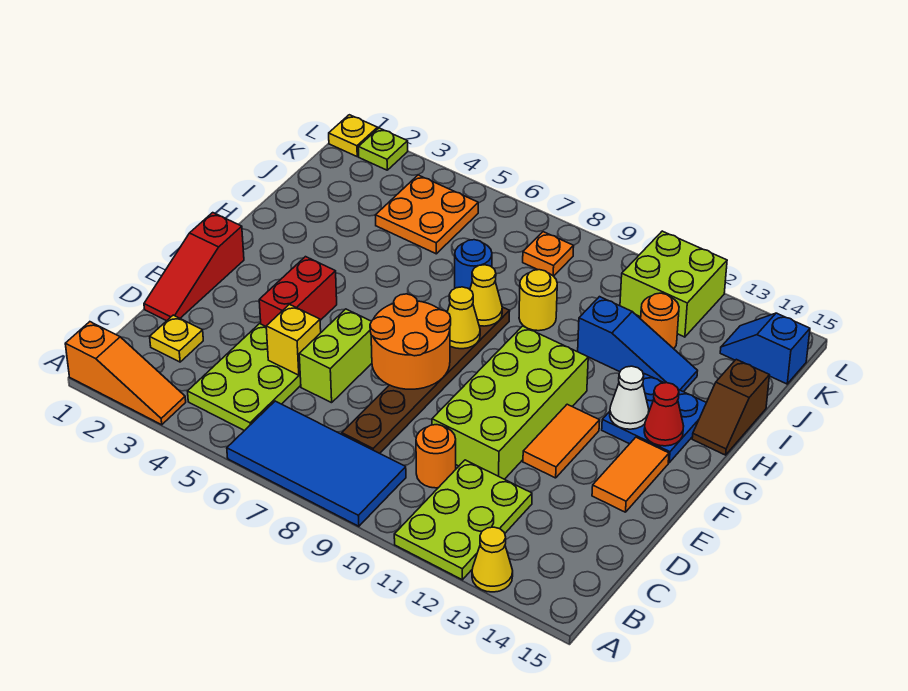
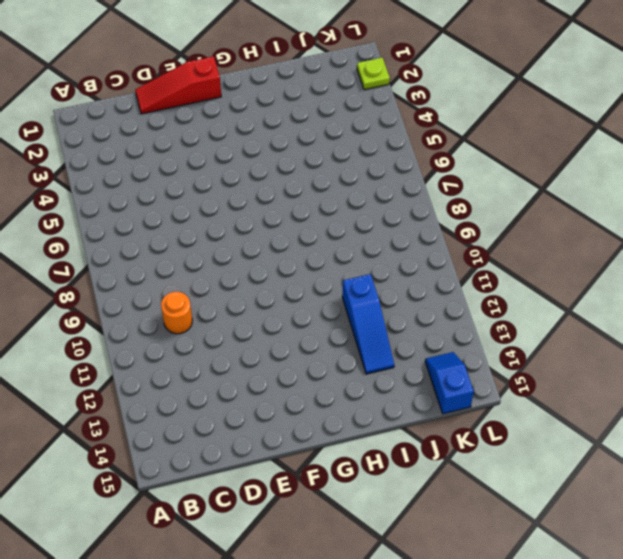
none -> orange slope A1:A3 level 1 top 1
none -> blue tile A6:B9 level 1
none -> lime plate A11:C12 level 1
none -> yellow cone A13 level 1

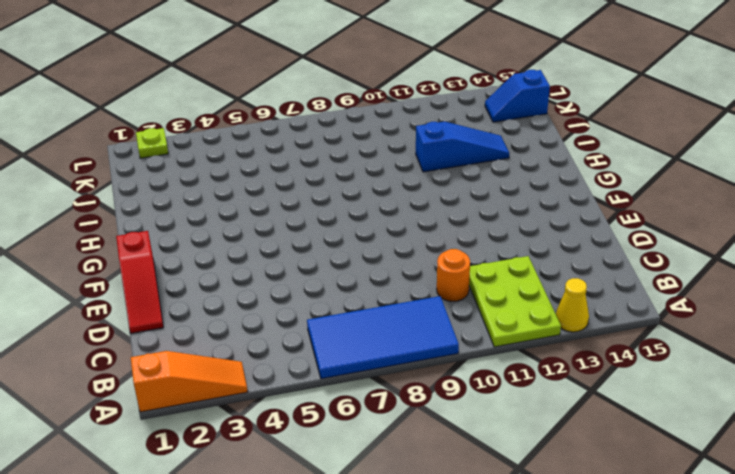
none -> lime plate B4:D5 level 1
none -> yellow plate C2 level 1
none -> brown plate C8:H8 level 1
none -> lime brick D6:E6 level 1

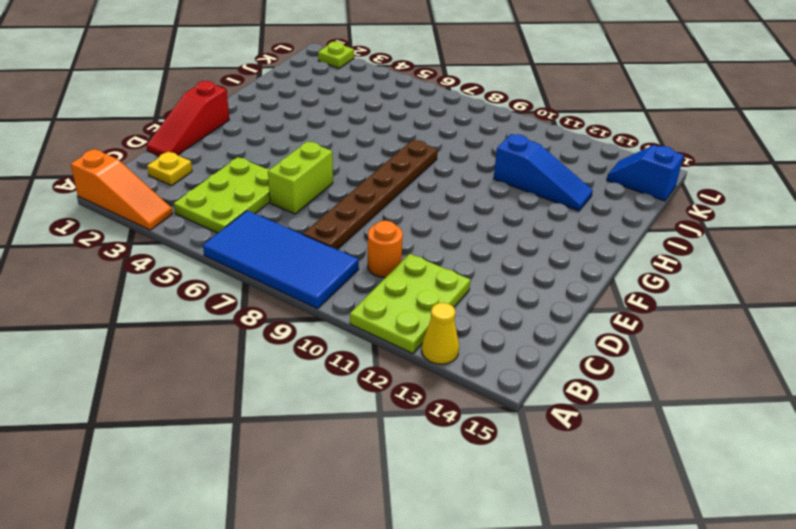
none -> lime brick D10:G11 level 1
none -> red brick E4:F4 level 1
none -> orange tile E12:F12 level 1
none -> orange tile E14:F14 level 1

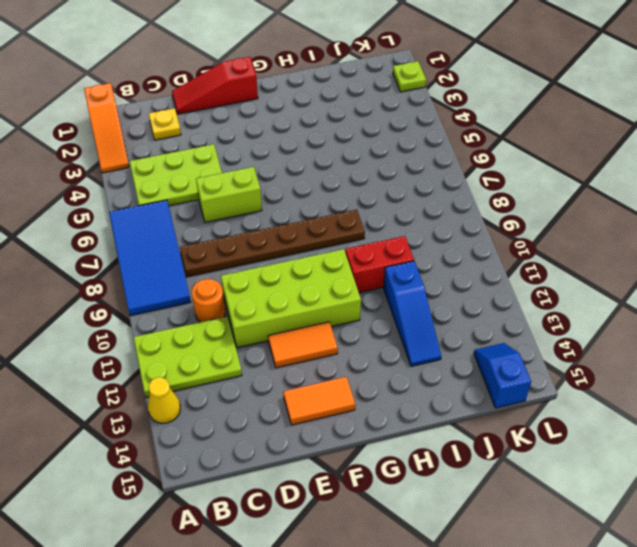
red brick H10:I10 level 1 -> red brick E4:F4 level 1
none -> blue plate G13:H14 level 1
none -> brown slope H15:I15 level 1 top I
none -> blue round brick I7 level 1
none -> yellow round brick I9 level 1

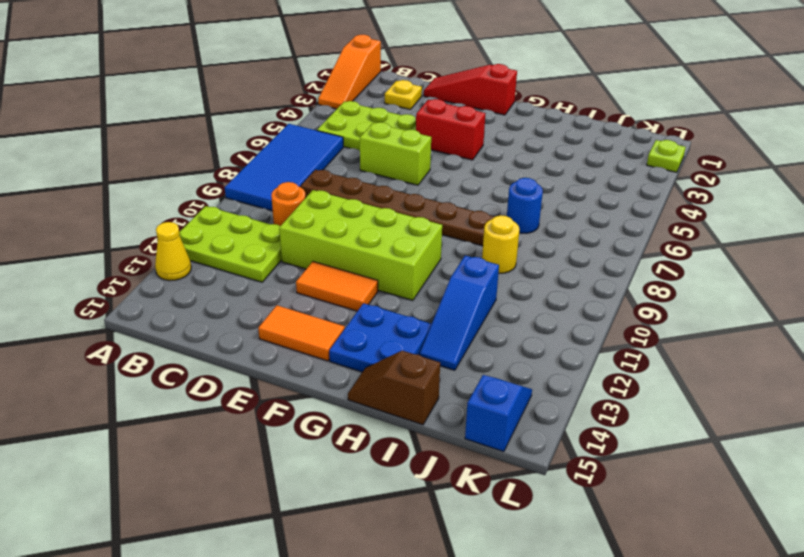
none -> orange plate J4:K5 level 1
none -> orange round brick J12 level 1
none -> orange plate K8 level 1
none -> lime brick K11:L12 level 1

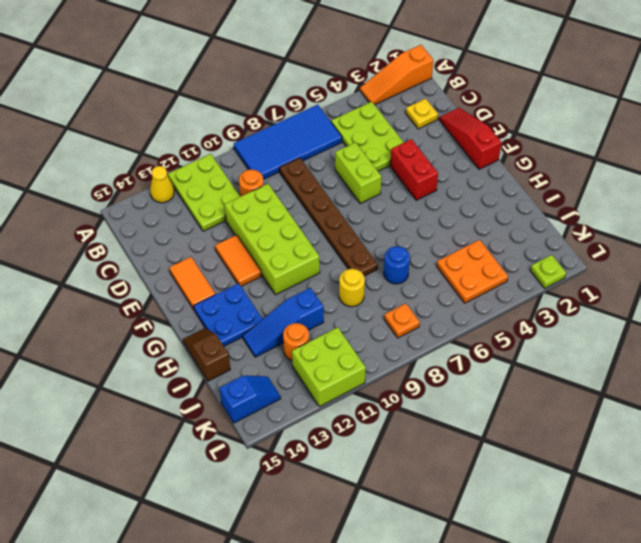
none -> yellow plate L1 level 1
none -> yellow brick D5 level 2
none -> orange round brick E7:F8 level 2
none -> yellow cone G8 level 2

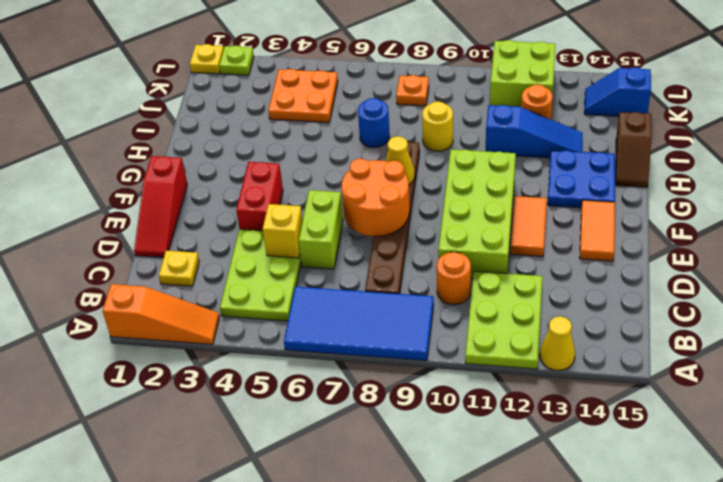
none -> white cone G13 level 2
none -> red cone G14 level 2
none -> yellow cone H8 level 2

